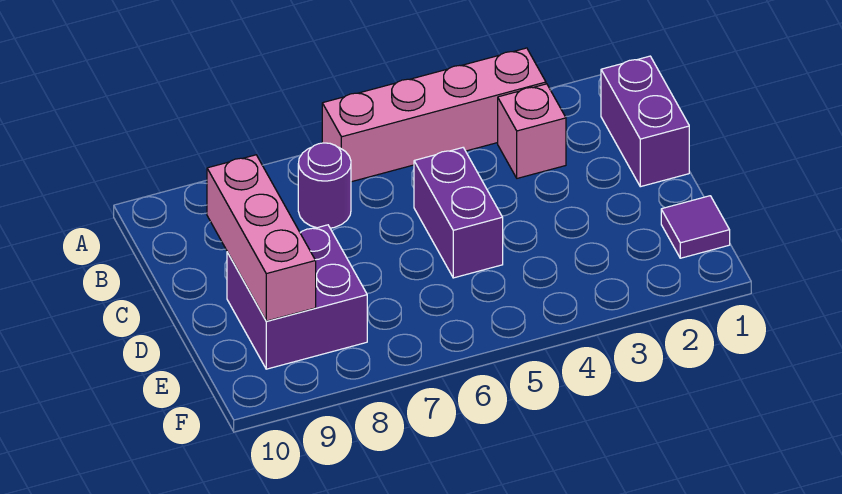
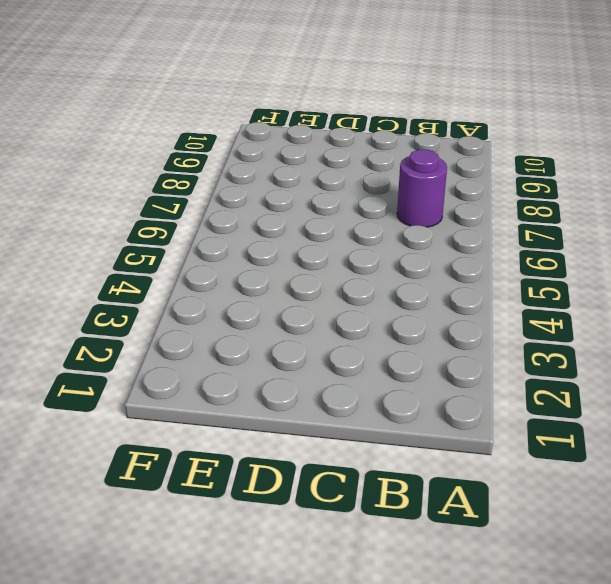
none -> pink brick A3:A6 level 1
none -> purple brick B1:C1 level 1

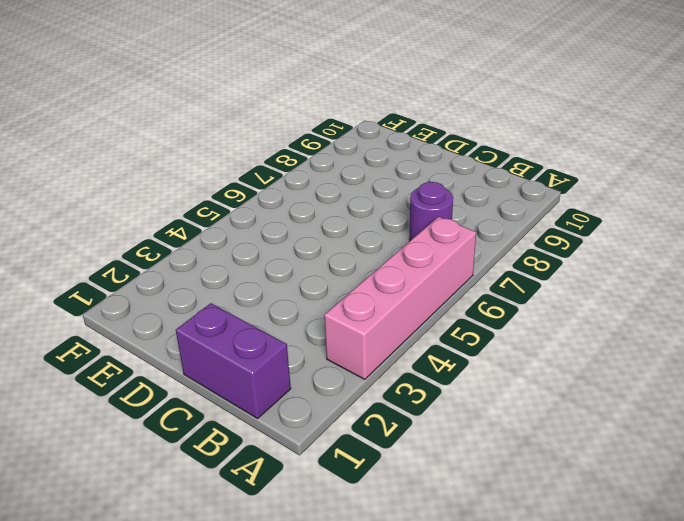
none -> pink brick B3 level 1
none -> purple brick C5:D5 level 1

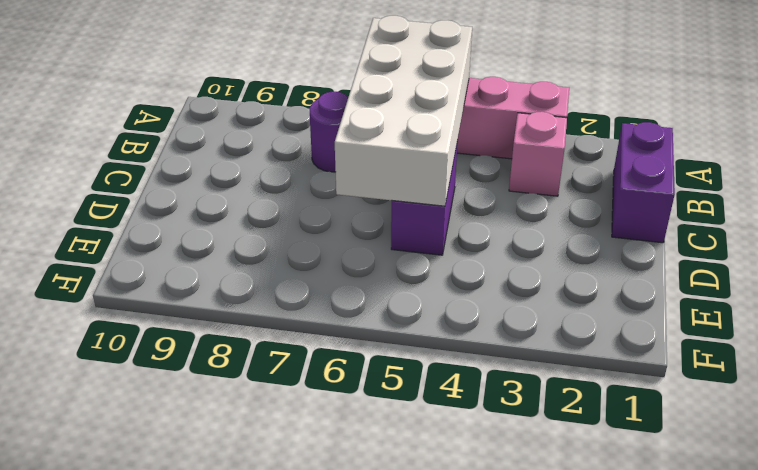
white brick A5:D6 level 2 -> none
none -> purple brick D8:E9 level 1
none -> purple tile E1 level 1

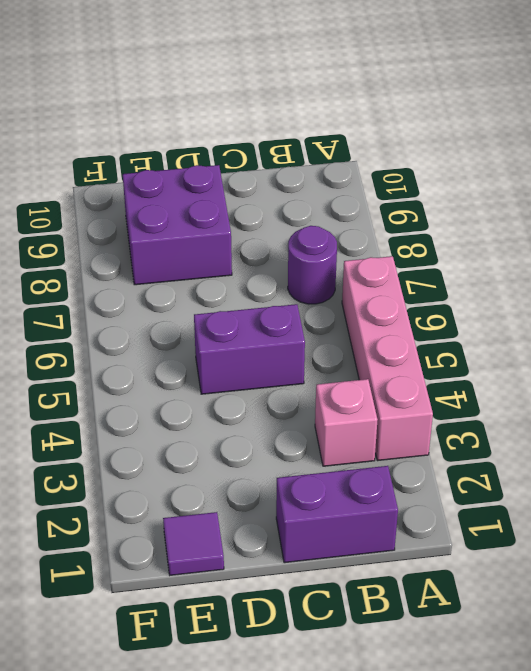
none -> pink brick C9:E9 level 2

